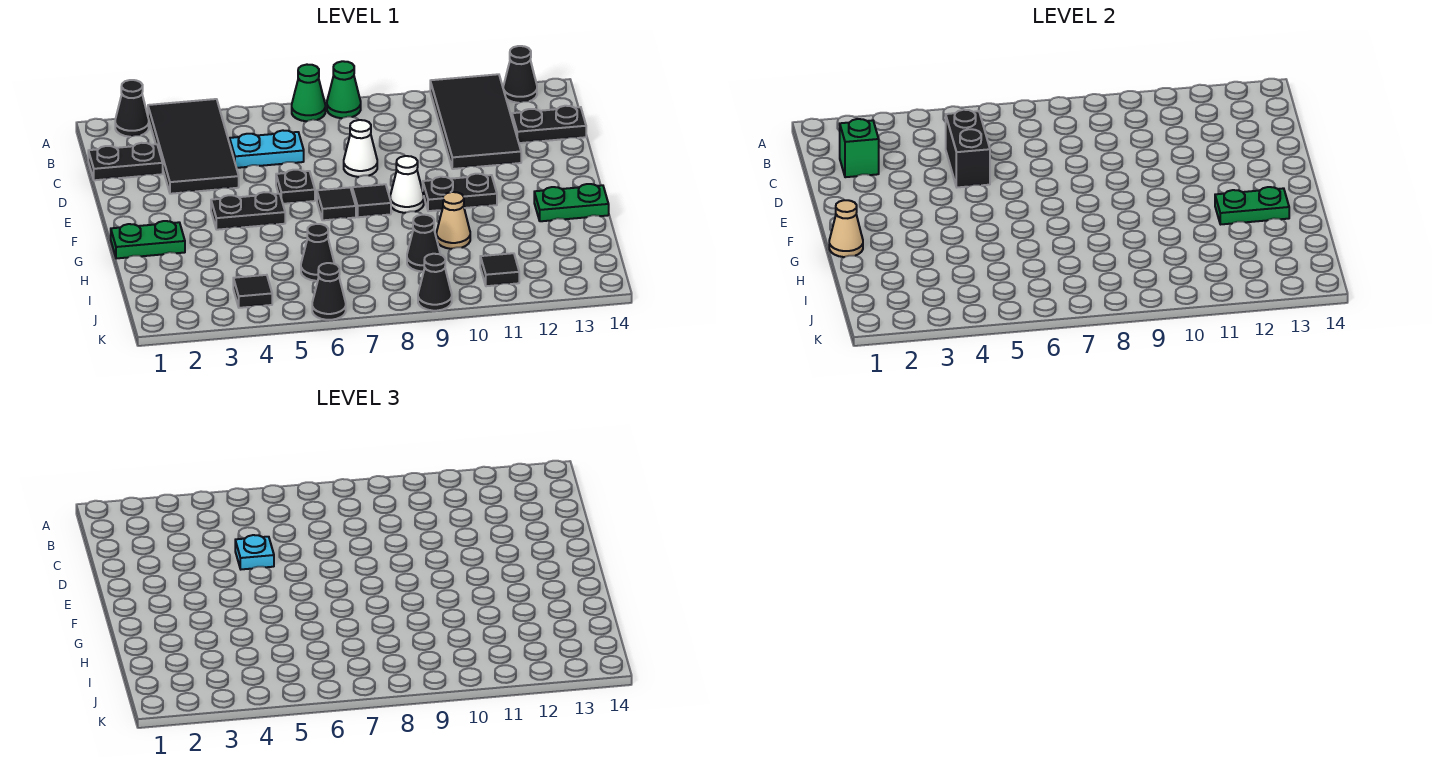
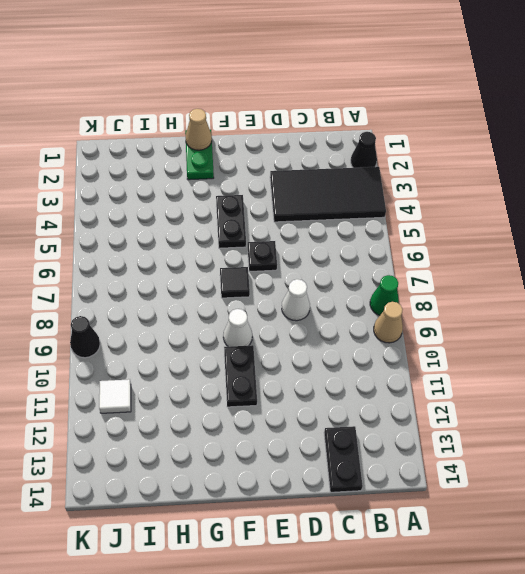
tan cone A9 level 1 -> tan cone H10 level 1
white tile J11 level 1 -> black tile J11 level 1
none -> green cone A7 level 1
none -> black tile A11:D12 level 1
none -> black cone A13 level 1
none -> black plate C1:C2 level 1

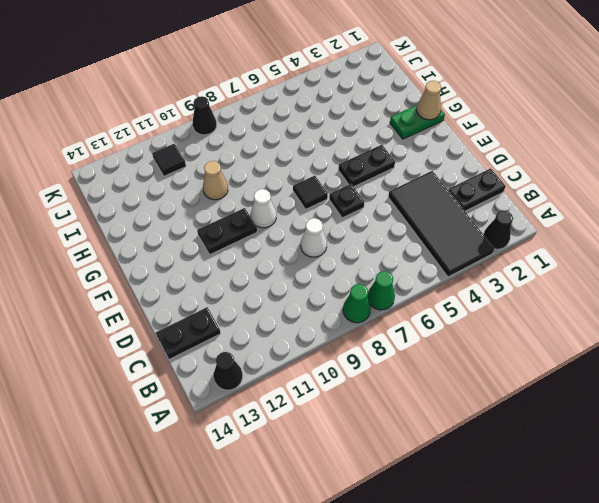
none -> black tile A11:D12 level 1
none -> cyan plate C5:C6 level 1
none -> black tile F8 level 1
none -> green plate G13:G14 level 1

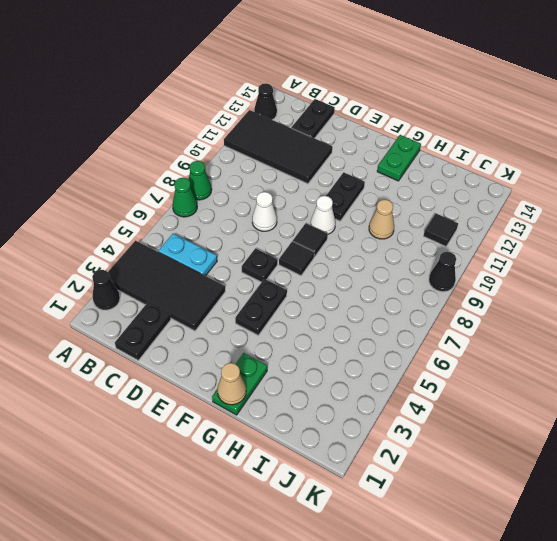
cyan plate B5:C5 level 1 -> cyan plate C5:C6 level 1
none -> black cone I6 level 1
none -> black cone I9 level 1
none -> black tile J4 level 1
none -> black cone K6 level 1

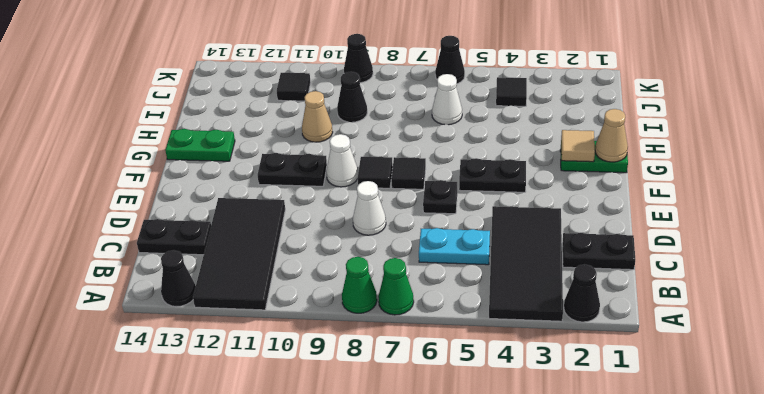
tan tile G2 level 2 -> none
white cone I6 level 1 -> black cone I6 level 1
none -> green brick C2 level 2
none -> black brick C5:D5 level 2
none -> green plate G12:G13 level 2
none -> cyan plate D5 level 3

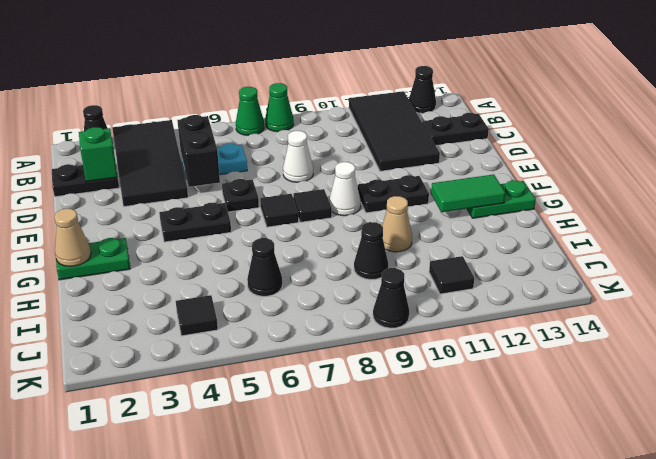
green tile G12:G13 level 2 -> green plate G12:G13 level 2
none -> black cone K6 level 1
none -> cyan plate D5 level 3

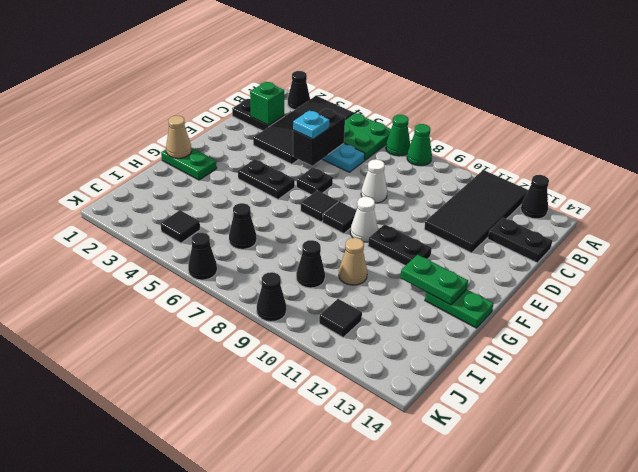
green plate A5:B6 level 1 -> none

